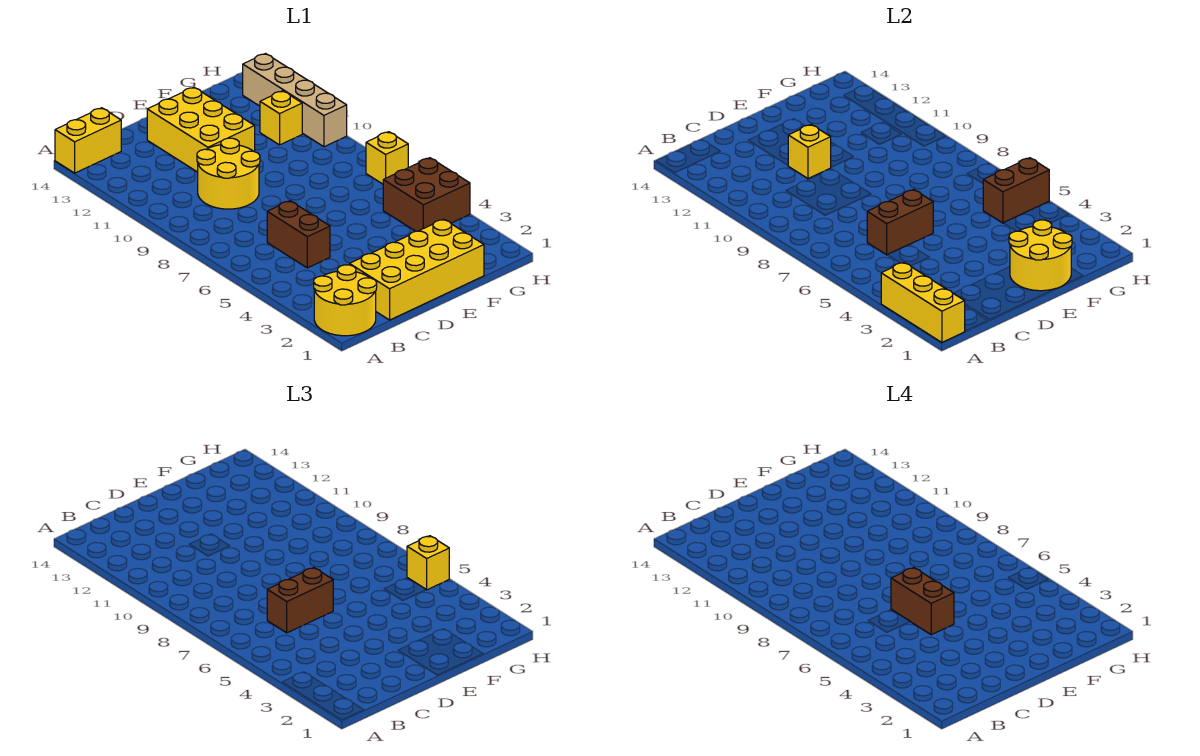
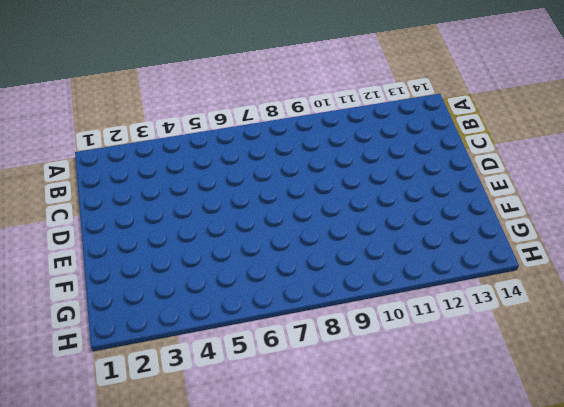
none -> yellow round brick A1:B2 level 1
none -> yellow brick A14:B14 level 1
none -> yellow brick C1:F2 level 1

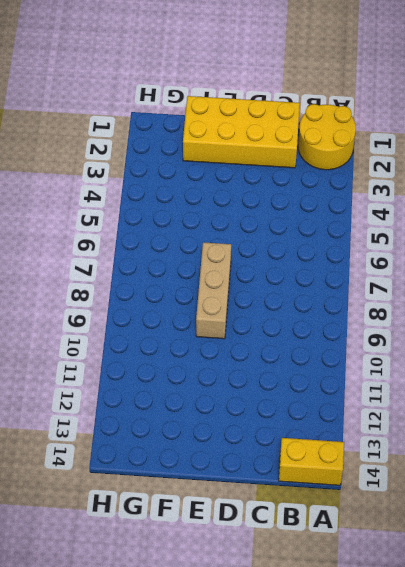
tan brick E7:E9 level 1 -> none
none -> brown brick C5:C6 level 1
none -> yellow round brick C9:D10 level 1
none -> yellow brick D11:E13 level 1

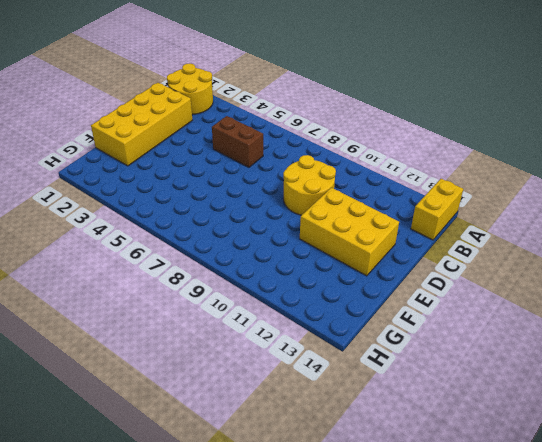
none -> brown brick G4:H5 level 1
none -> yellow brick G11 level 1
none -> yellow brick H7 level 1

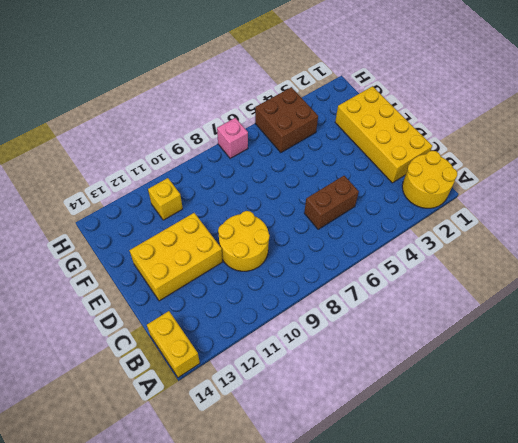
pink brick H7 level 1 -> yellow brick H7 level 1
none -> tan brick H10:H13 level 1
none -> yellow brick A1:A3 level 2
none -> brown brick C6:D6 level 2

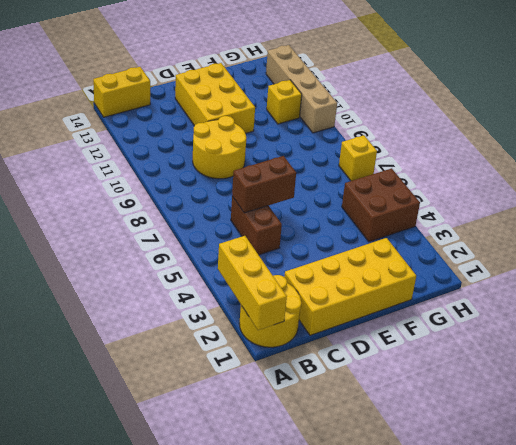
none -> yellow brick D11 level 2
none -> yellow round brick E1:F2 level 2
none -> brown brick G5:H5 level 2

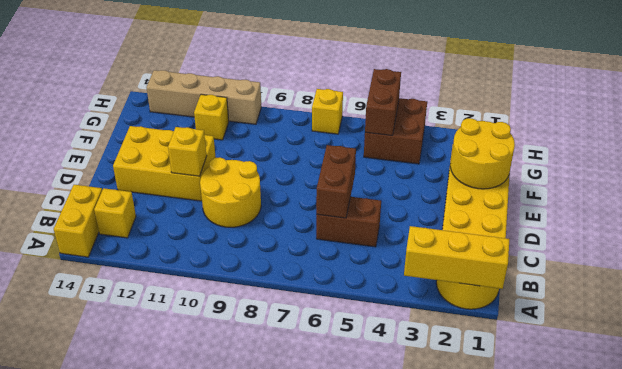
yellow brick B13 level 1 -> yellow brick H5 level 3
none -> brown brick C6:D6 level 3
none -> brown brick D5:D6 level 4

